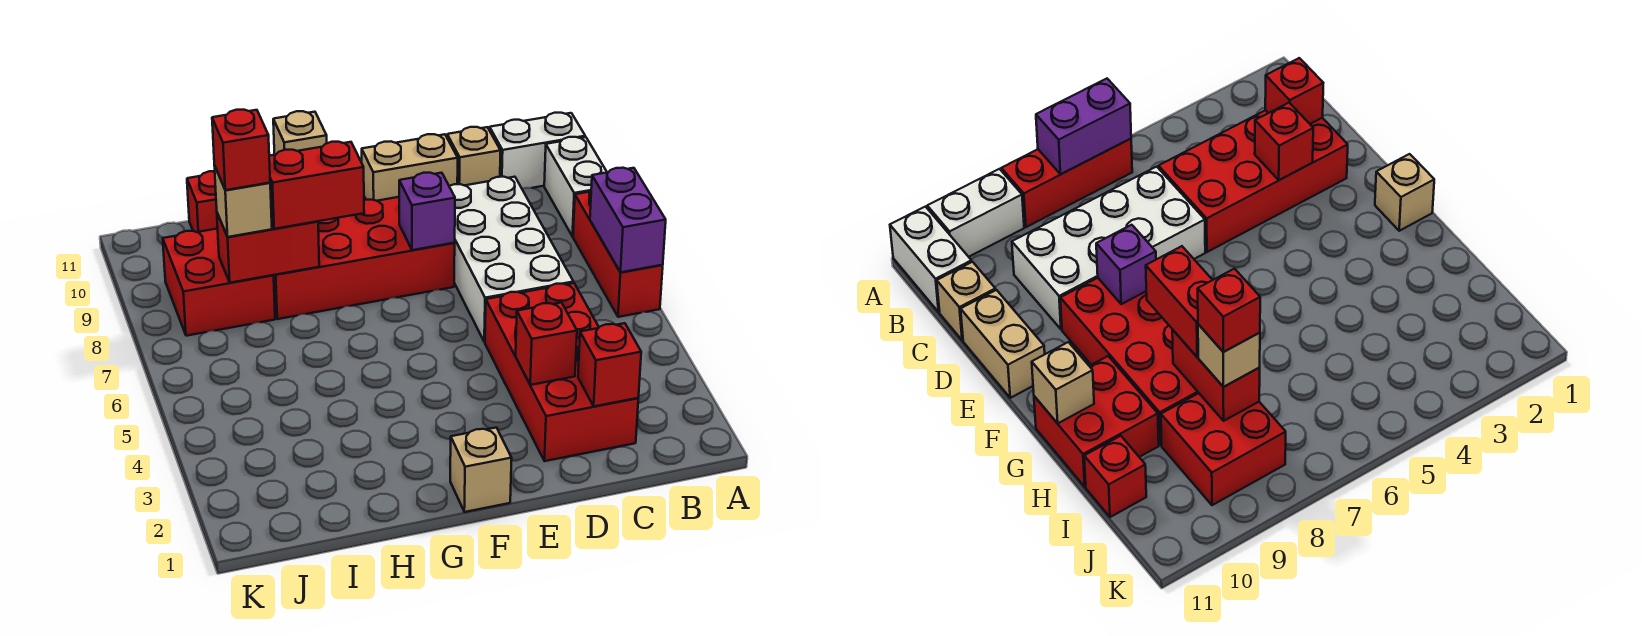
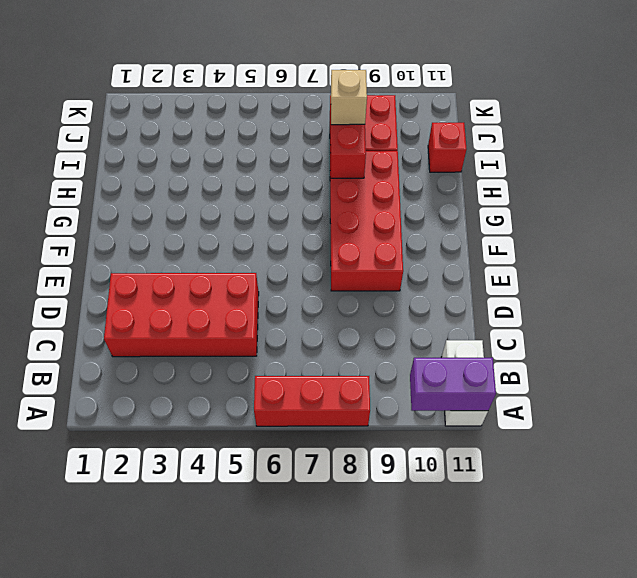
purple brick A10:A11 level 2 -> purple brick A6:A7 level 2
none -> white brick A9:A10 level 1
none -> white brick C6:D9 level 1
none -> tan brick C11 level 1

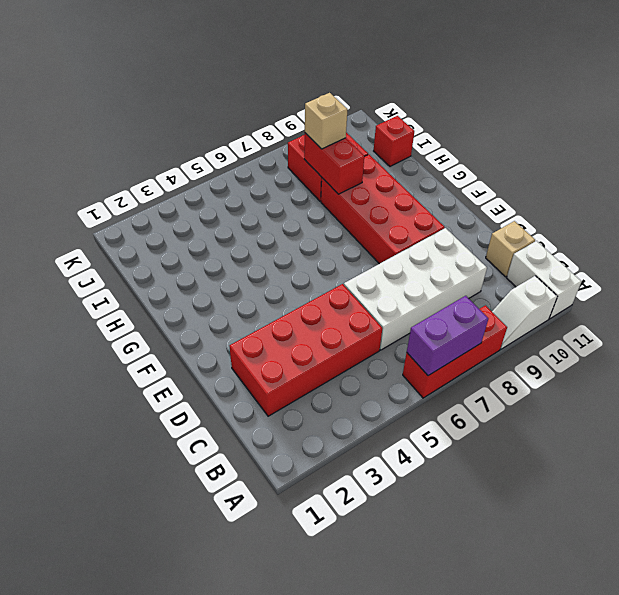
white slope A9:A10 level 1 top 10 -> white brick A9:A10 level 1
none -> tan brick D11:E11 level 1
none -> tan brick F1 level 1
none -> red brick G10:H11 level 1

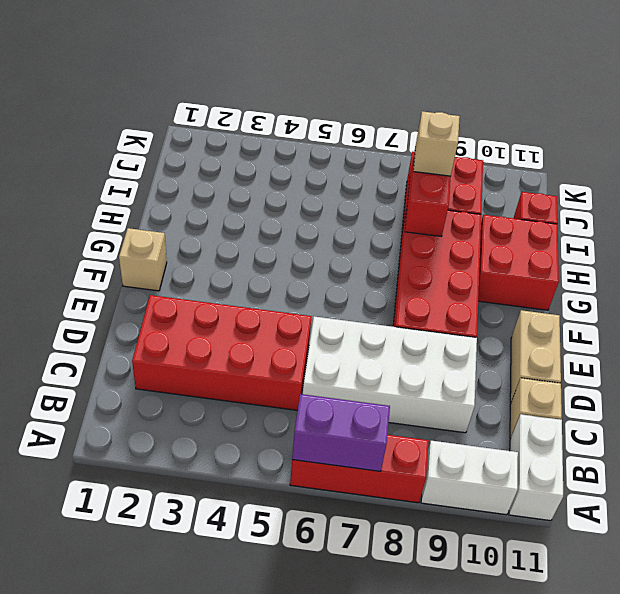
none -> red brick C2 level 2
none -> red brick D3 level 2
none -> purple brick E8 level 2

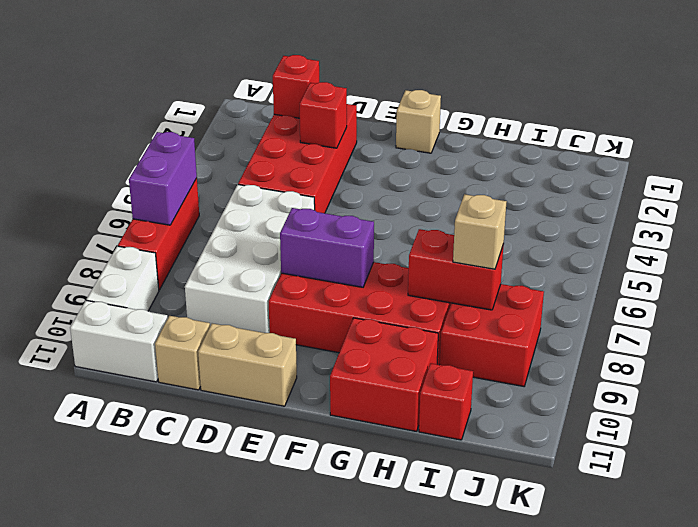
purple brick E8:F8 level 2 -> purple brick E8 level 2
none -> tan brick G11 level 2
none -> red brick G8:H8 level 3
none -> red brick I8 level 4

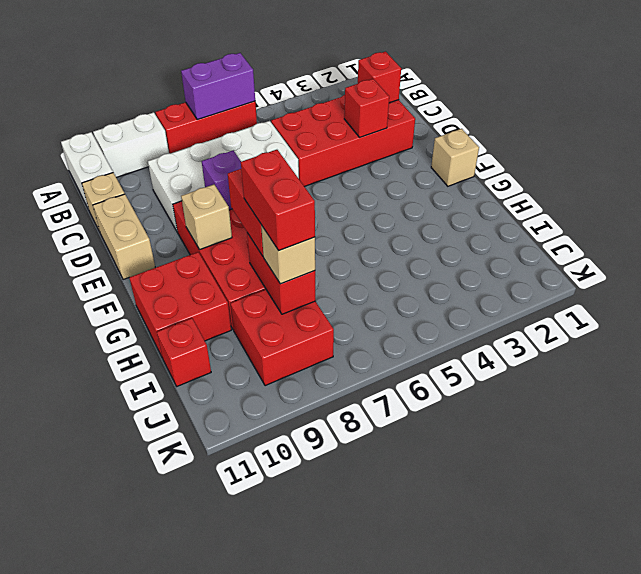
tan brick F9 level 2 -> tan brick G11 level 2
red brick H8:I8 level 4 -> red brick I8 level 4

